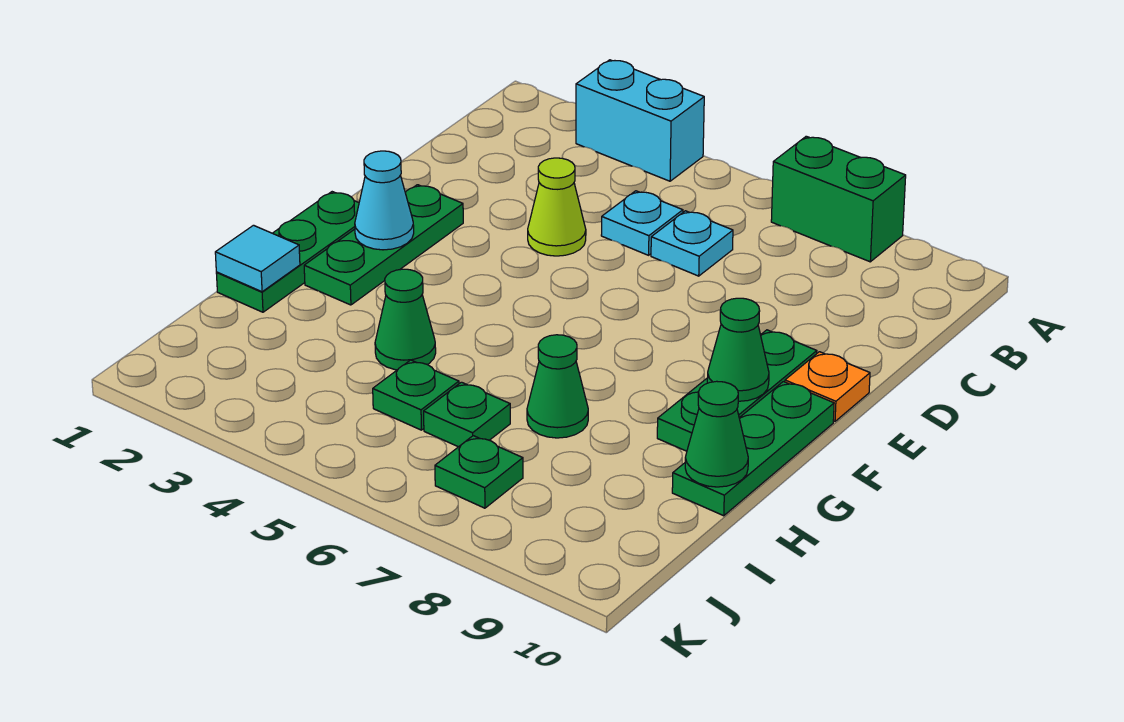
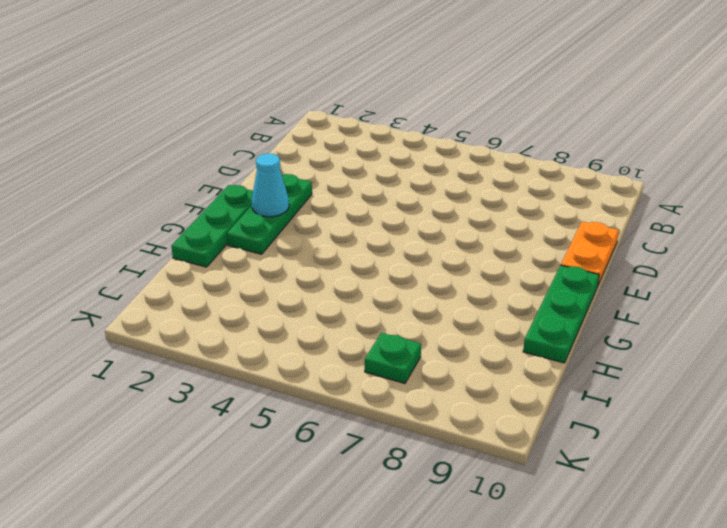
orange plate D10:E10 level 1 -> orange plate E10 level 1
none -> cyan brick A3:A4 level 1
none -> green brick A7:A8 level 1
none -> cyan plate C5 level 1

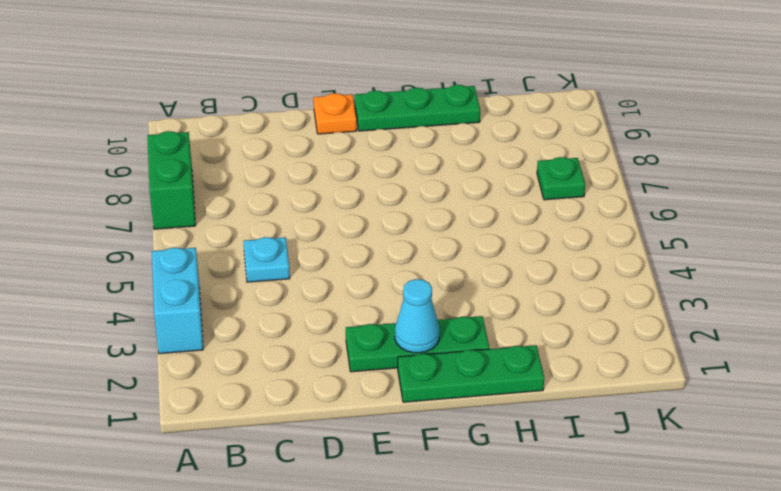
none -> cyan plate C6 level 1
none -> lime cone D4 level 1
none -> green plate E9:G9 level 1

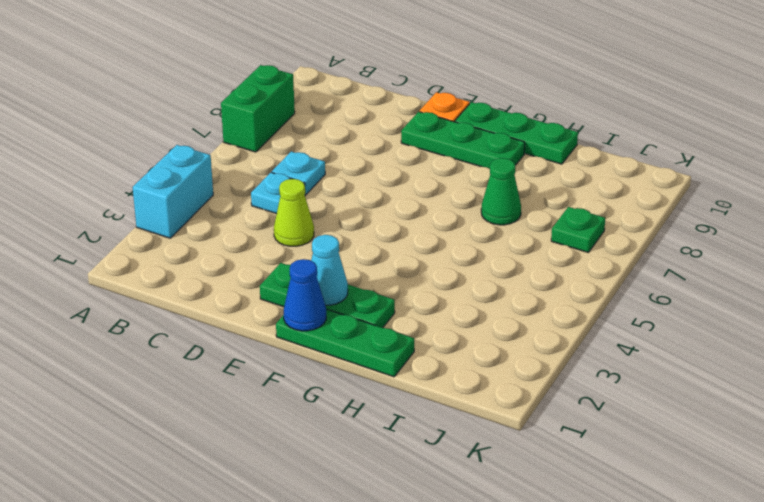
blue cone F1 level 2 -> none
none -> green cone H4 level 1
none -> green plate I5 level 1
none -> green plate I6 level 1

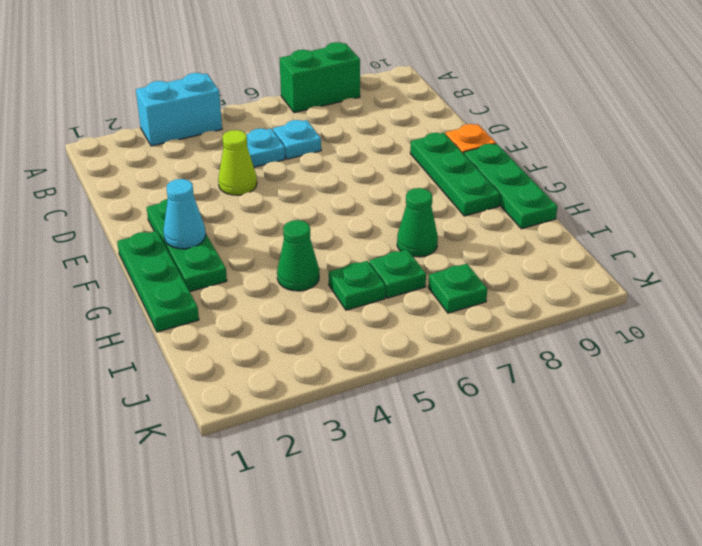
none -> green cone F9 level 2
none -> cyan tile H1 level 2
none -> green cone H10 level 2

